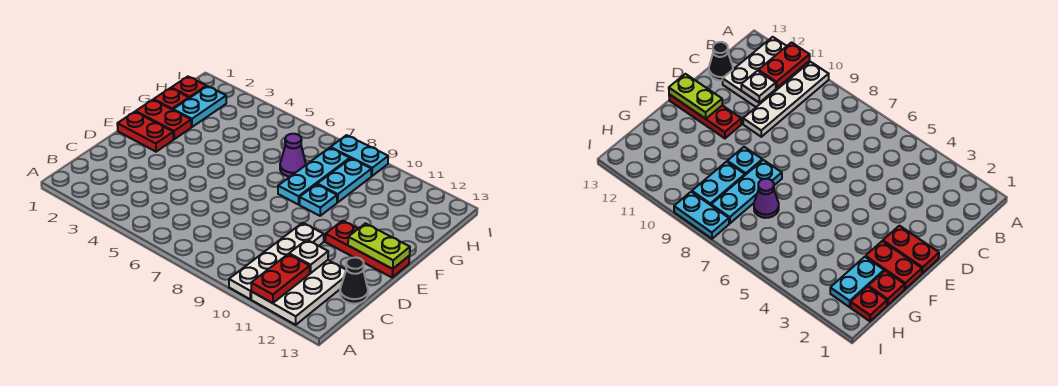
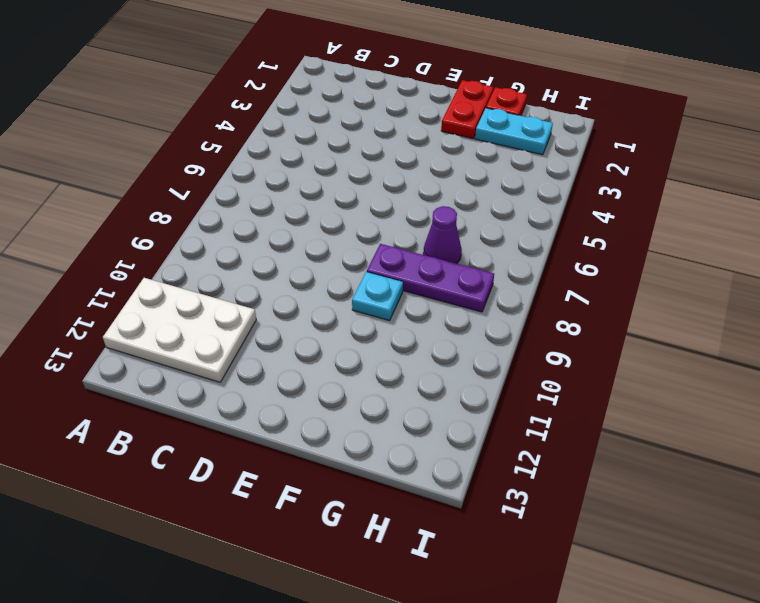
purple plate F8:H8 level 1 -> cyan plate F8:H8 level 1
none -> white plate A10:D10 level 1
none -> black cone C13 level 1
none -> red plate E1:E2 level 1

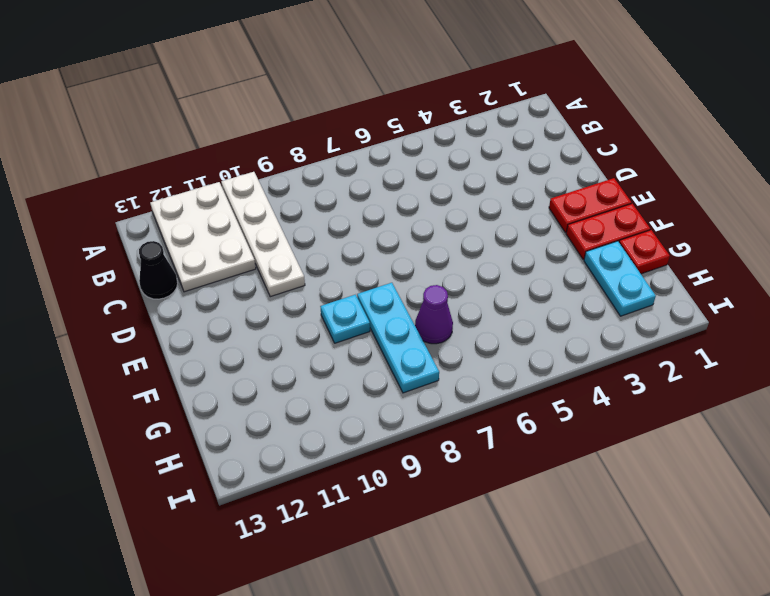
none -> red plate E11:E13 level 1
none -> cyan plate G9:H9 level 1
none -> red plate H1 level 1

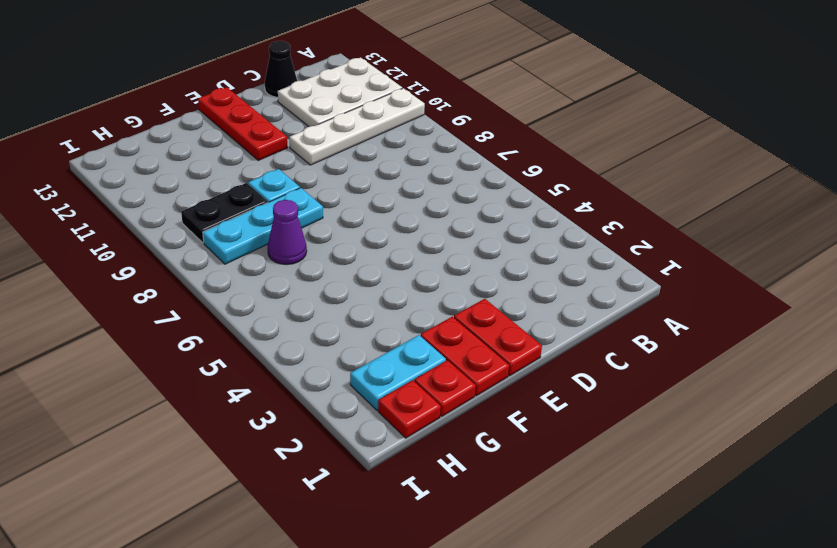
black plate G9:H9 level 1 -> cyan plate G9:H9 level 1
none -> cyan plate I8:I9 level 1
none -> red plate A11:B11 level 2
none -> white plate C11 level 2

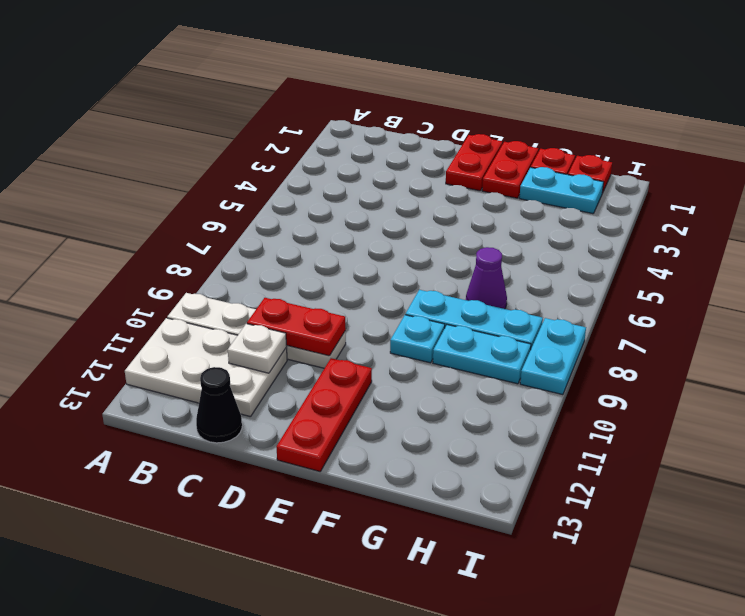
red plate C10:D10 level 2 -> red plate A11:B11 level 2
none -> lime plate E12:E13 level 2

